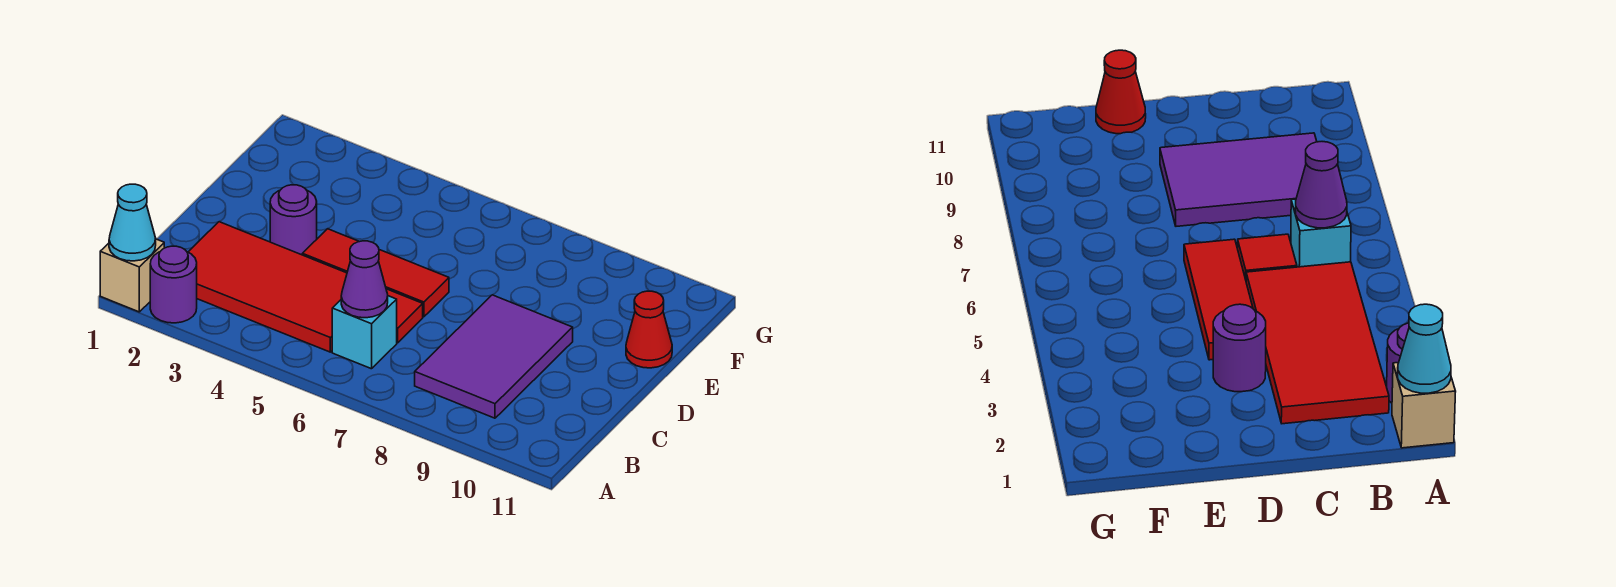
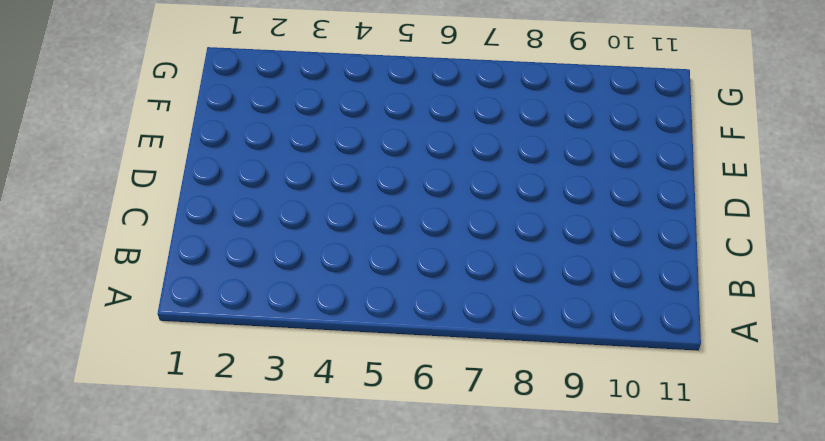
none -> tan brick A1 level 1
none -> purple round brick A2 level 1

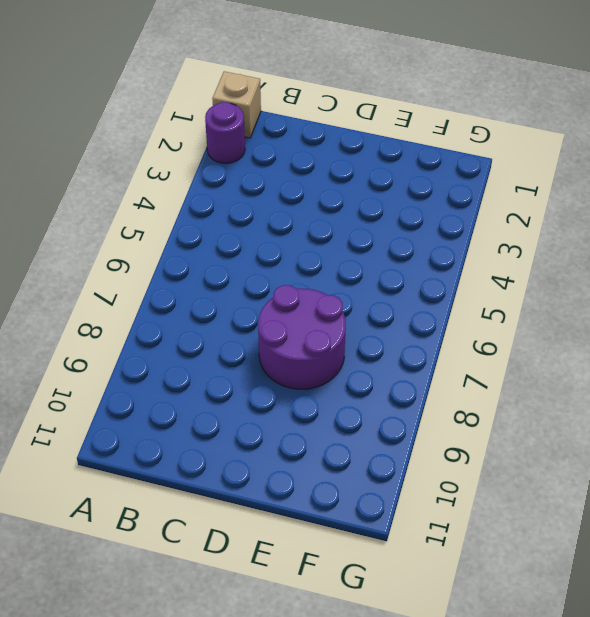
purple round brick D7:E8 level 1 -> purple tile B8:D9 level 1
none -> red tile B2:C5 level 1
none -> cyan brick B6 level 1

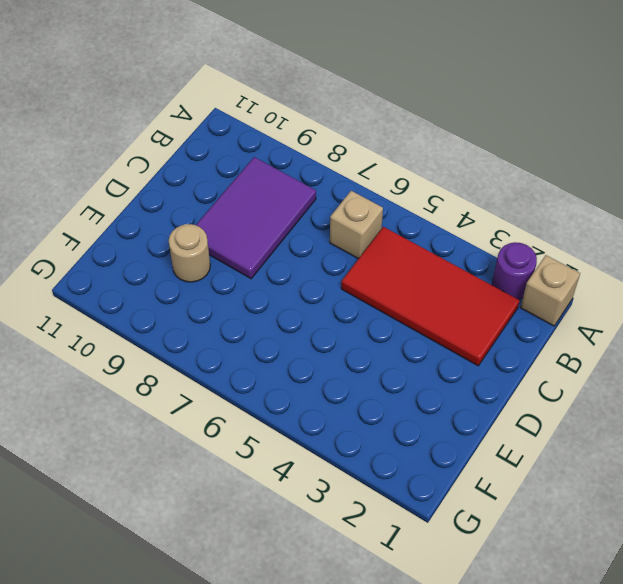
tan brick B6 level 1 -> cyan brick B6 level 1
tan round brick E9 level 1 -> none
none -> red tile C6 level 1
none -> purple round brick D3 level 1

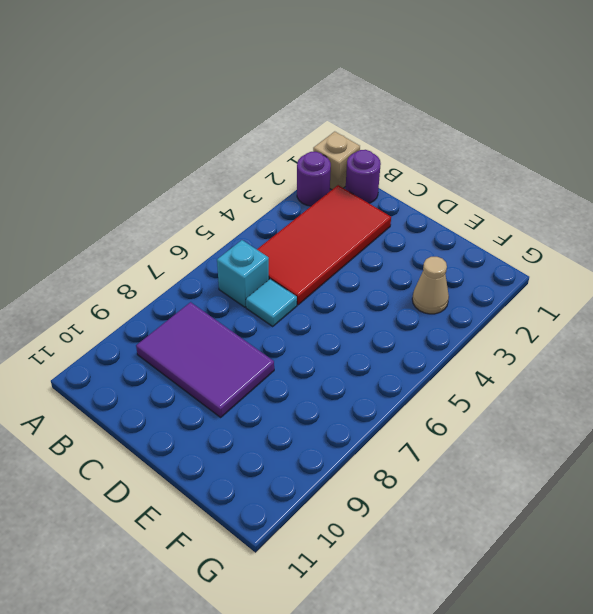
purple round brick B1 level 1 -> purple round brick D3 level 1
cyan tile C6 level 1 -> red tile C6 level 1
tan cone F3 level 1 -> none
none -> red tile D4:D6 level 1
none -> red cone E11 level 1

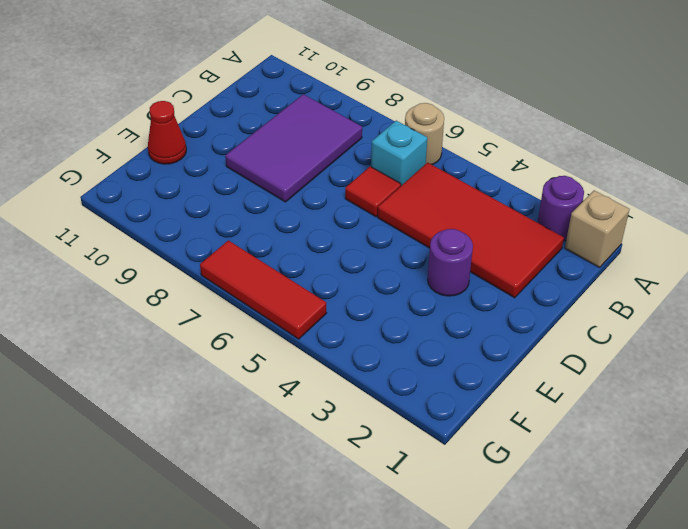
tan round brick A6 level 1 -> none
red tile G5:G7 level 1 -> red tile D4:D6 level 1
none -> cyan cone A1 level 2
none -> purple cone B6 level 2

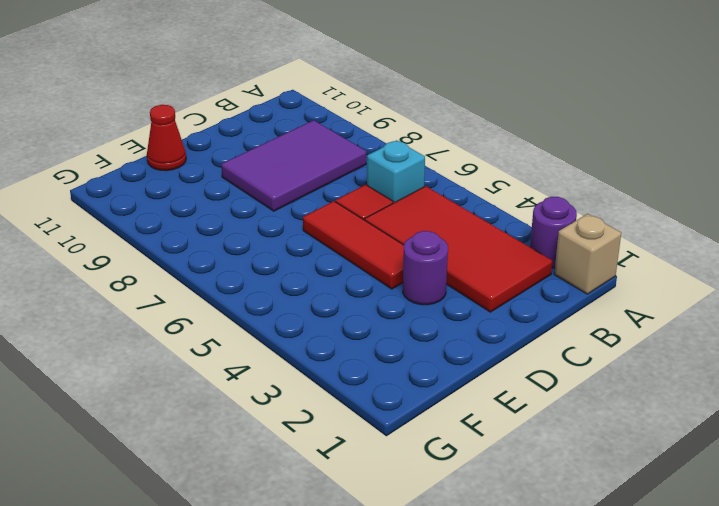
none -> cyan cone A1 level 2
none -> purple cone B6 level 2

